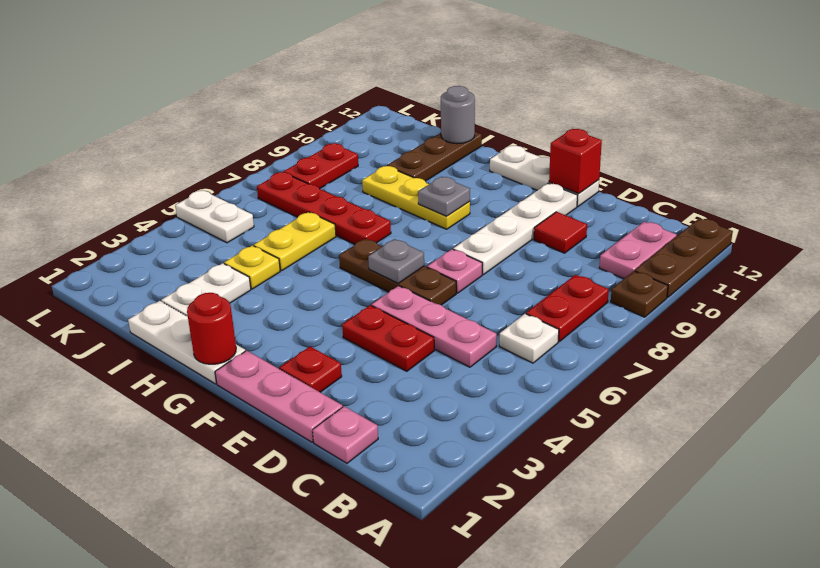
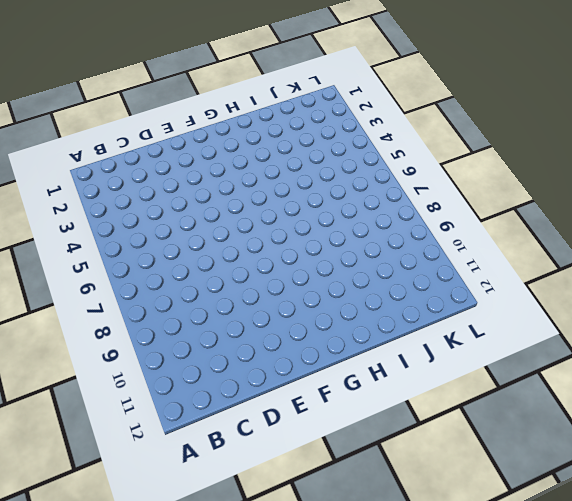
none -> brown plate A9 level 1
none -> brown plate A10:A12 level 1
none -> white plate B6 level 1

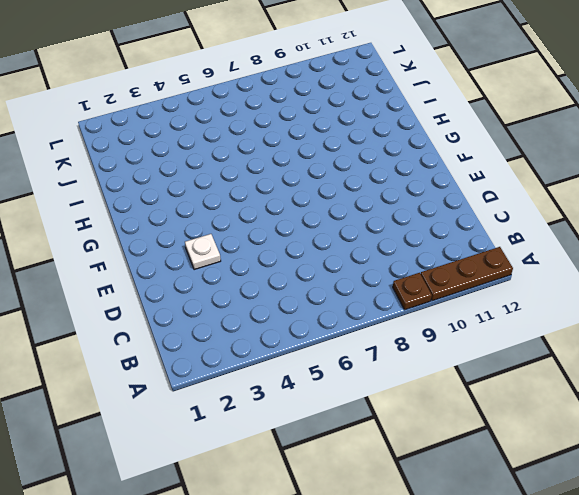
white plate E3 level 1 -> white plate B6 level 1
none -> red plate B7:B8 level 1
none -> pink plate B10:B11 level 1
none -> pink plate C1 level 1

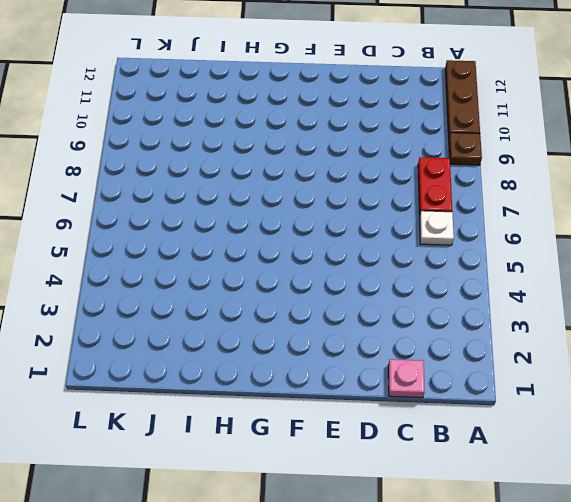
none -> pink plate B10:B11 level 1
none -> pink plate C5:E5 level 1
none -> pink plate D1:F1 level 1

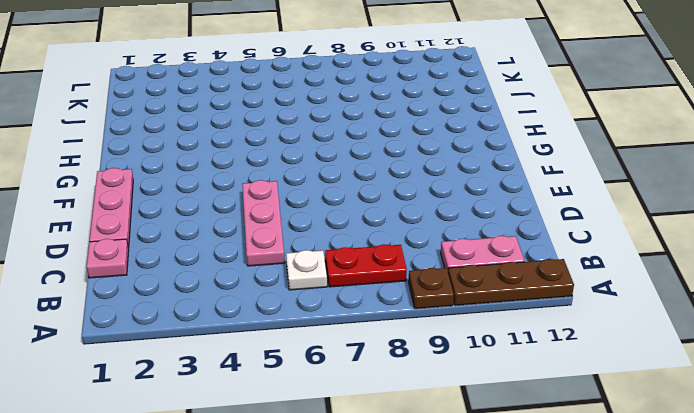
none -> red plate D4:E4 level 1
none -> red tile D10 level 1
none -> red plate E2 level 1

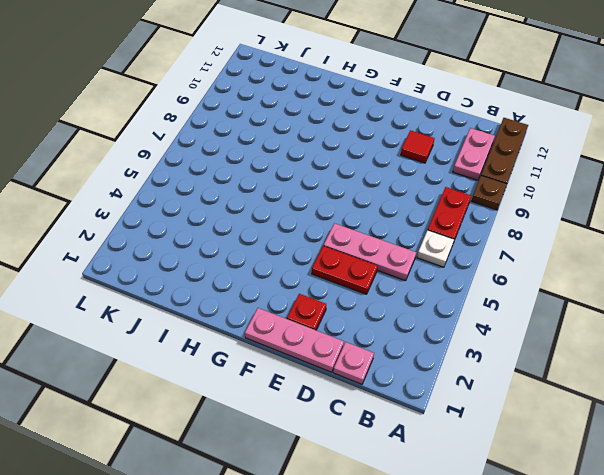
none -> brown plate E6:G6 level 1
none -> pink plate E7 level 1
none -> white plate E8:E11 level 1

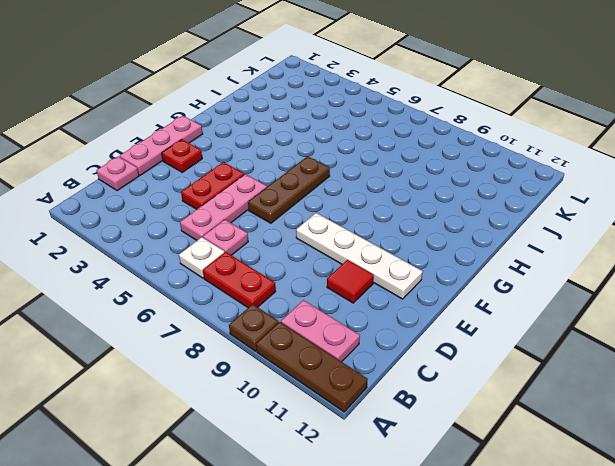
pink plate C6 level 1 -> pink plate E7 level 1
none -> white plate E12:G12 level 1
none -> white plate G1:I1 level 1
none -> yellow plate G9:I9 level 1

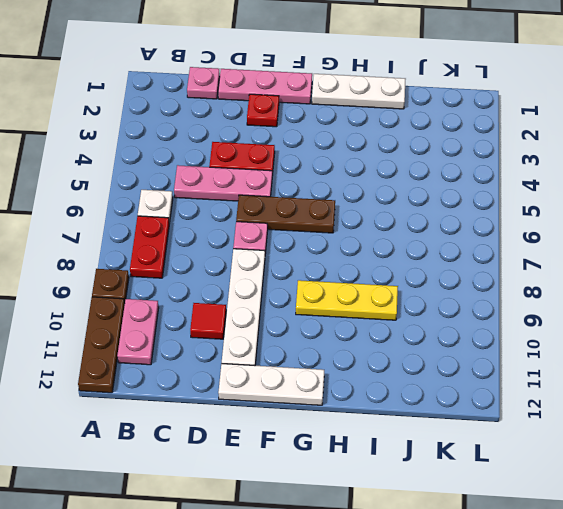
none -> red plate H7:K7 level 1
none -> white plate I2:I3 level 1
none -> yellow plate I4 level 1

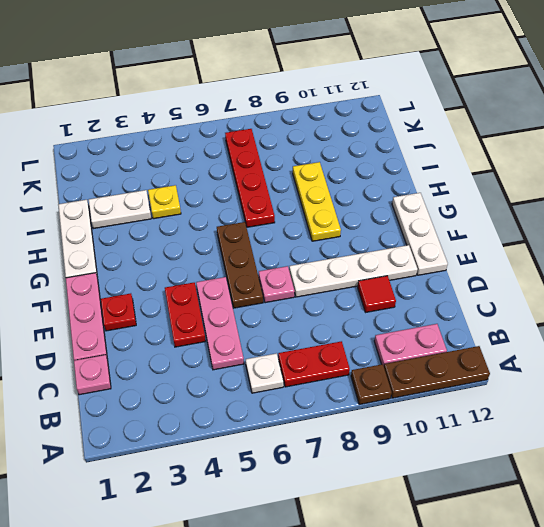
none -> yellow plate I5:I6 level 1
none -> brown plate I10:I12 level 1
none -> white plate K5:L5 level 1

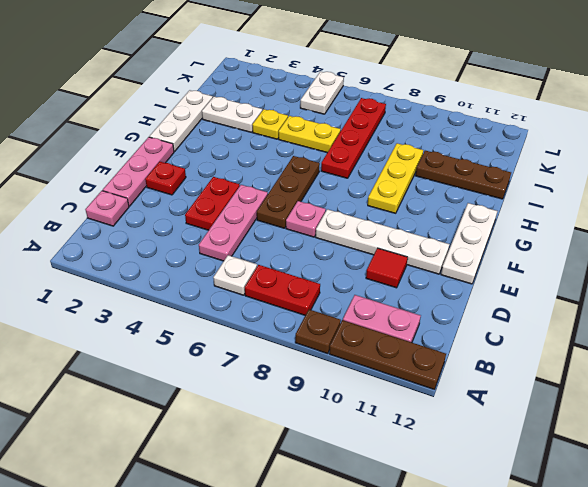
none -> red plate K8:K9 level 1
none -> red brick E12 level 2
none -> grey plate F6 level 2

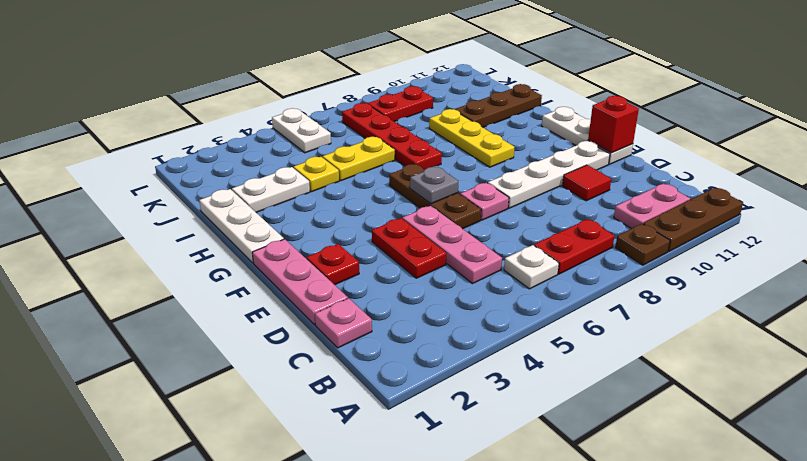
none -> red round brick G1 level 2
none -> grey plate G9 level 2
none -> grey round brick I12 level 2

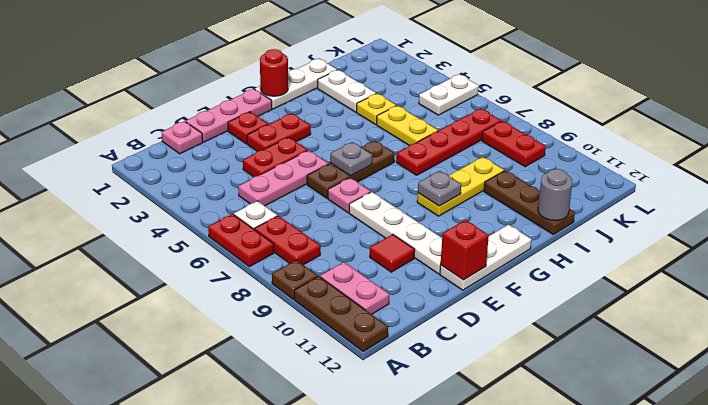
red plate A6:A7 level 1 -> none
red plate E3:F3 level 1 -> none

